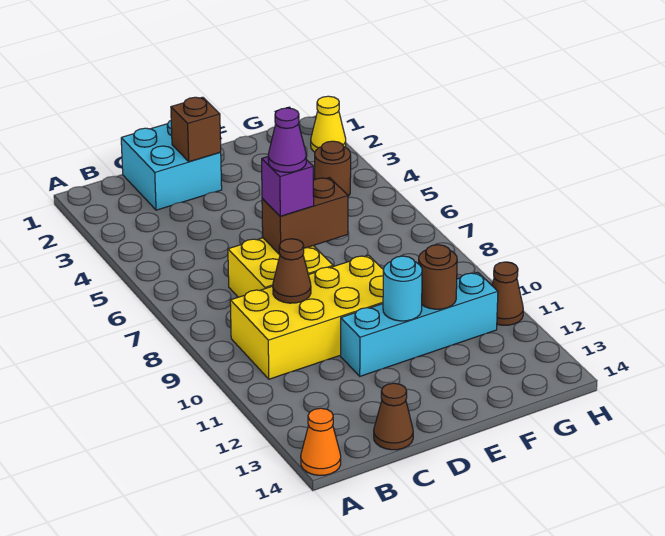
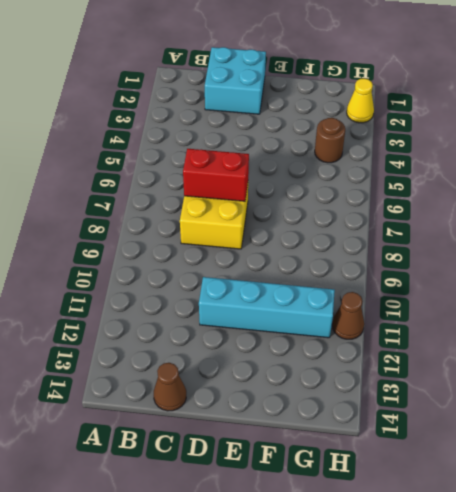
red brick C7:D7 level 2 -> brown brick D7:E7 level 2
none -> orange cone A14 level 1
none -> yellow brick B9:E10 level 1
none -> brown cone C9 level 2

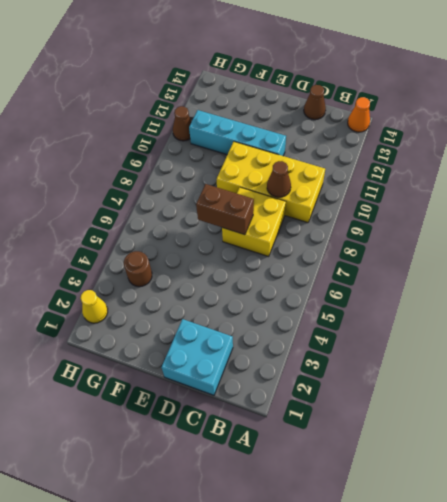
none -> brown brick D2 level 2
none -> cyan round brick E11 level 2
none -> brown round brick F11 level 2

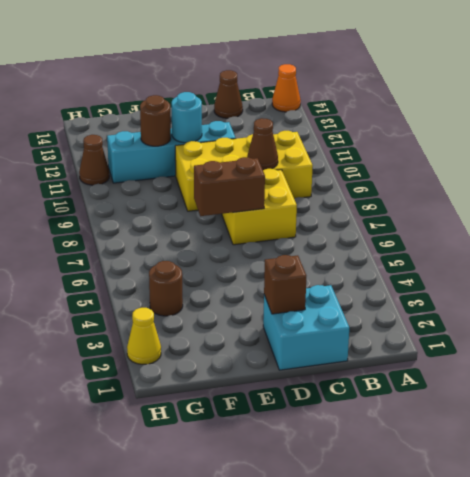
none -> purple brick D7 level 3
none -> purple cone D7 level 4

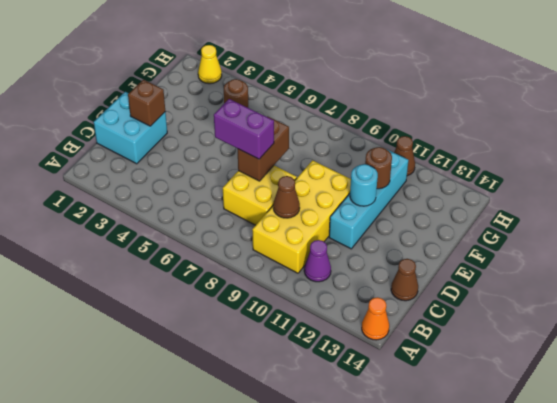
purple cone B11 level 1 -> purple cone D7 level 4
purple brick D6:D7 level 3 -> purple brick D7 level 3

